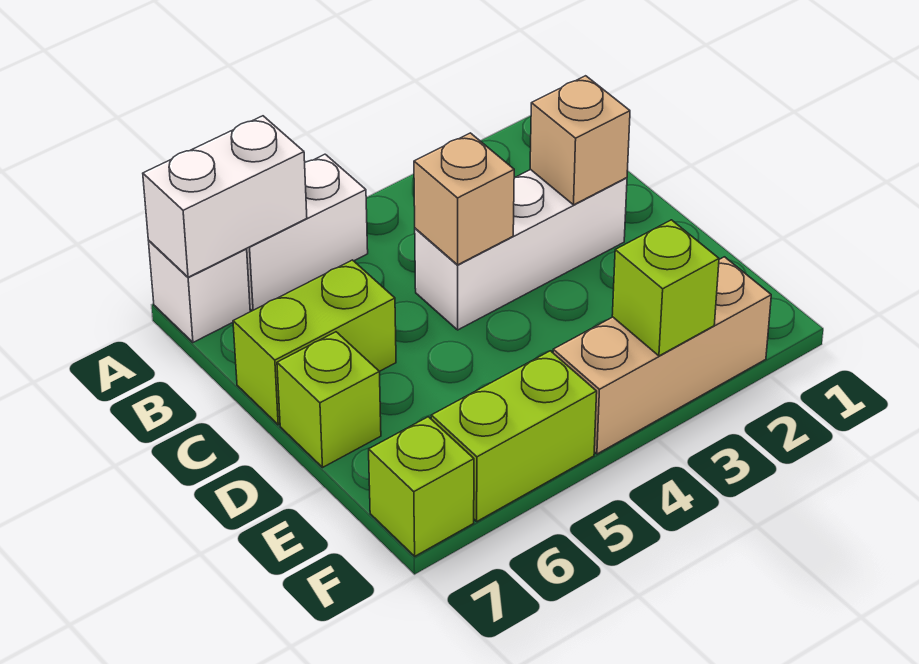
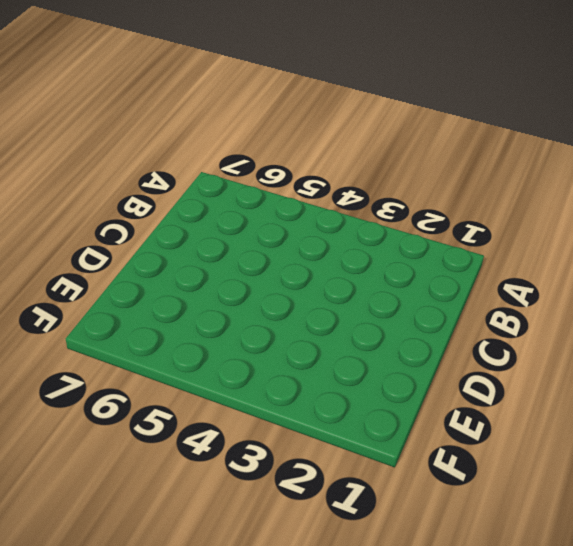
none -> white brick A5:A6 level 1
none -> white brick A7 level 1
none -> white brick C2:C4 level 1

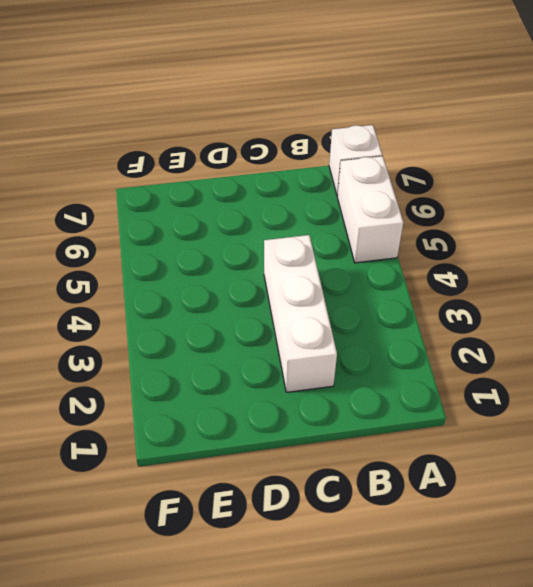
none -> lime brick C6:C7 level 1
none -> lime brick D7 level 1
none -> tan brick F2:F4 level 1

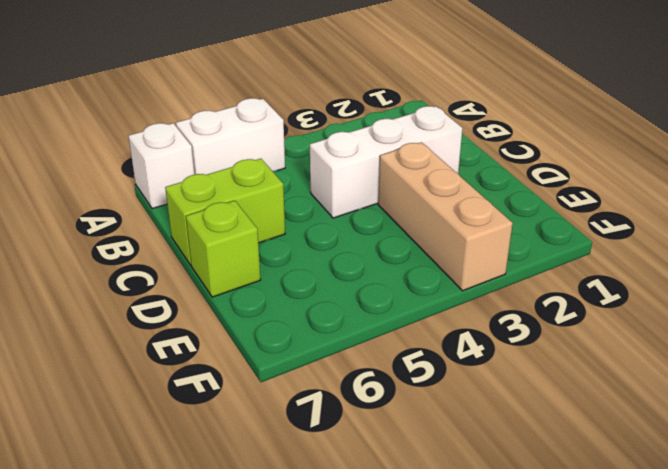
tan brick D3:F3 level 1 -> tan brick F2:F4 level 1
none -> lime brick F5:F6 level 1
none -> lime brick F7 level 1
none -> white brick A6:A7 level 2

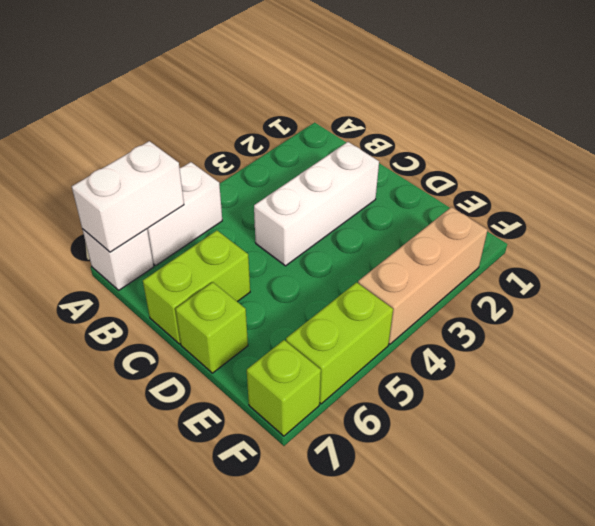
none -> tan brick C2 level 2
none -> tan brick C4 level 2
none -> lime brick F3 level 2

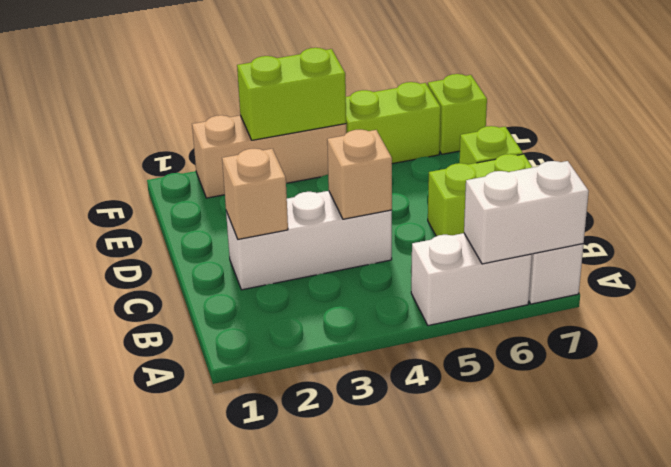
lime brick F3:F4 level 2 -> lime brick F3 level 2

